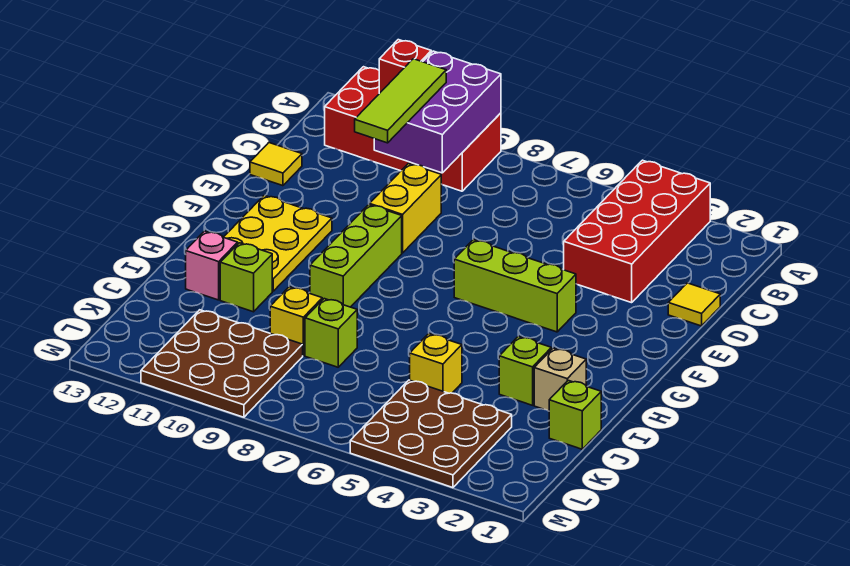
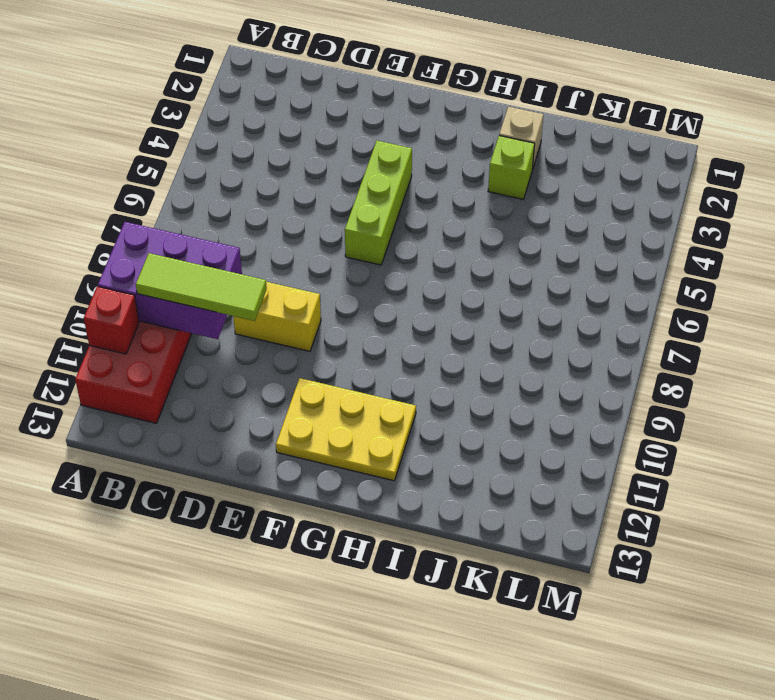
none -> red brick A3:D4 level 1
none -> yellow tile D1 level 1
none -> yellow tile D13 level 1

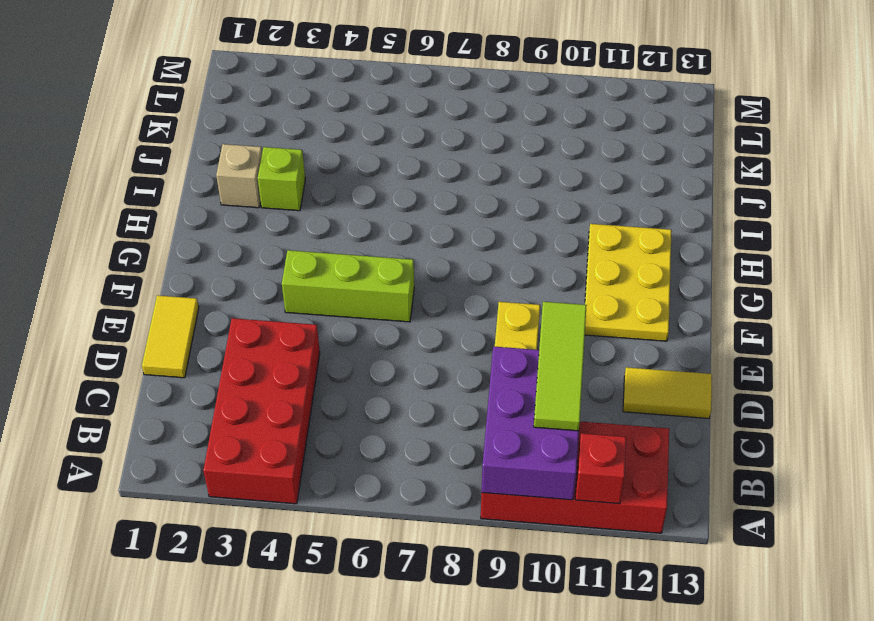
yellow tile D1:E1 level 1 -> yellow tile D1 level 1
yellow tile D12:D13 level 1 -> yellow tile D13 level 1
none -> lime brick F9:H9 level 1
none -> lime brick I11 level 1
none -> pink brick I12 level 1

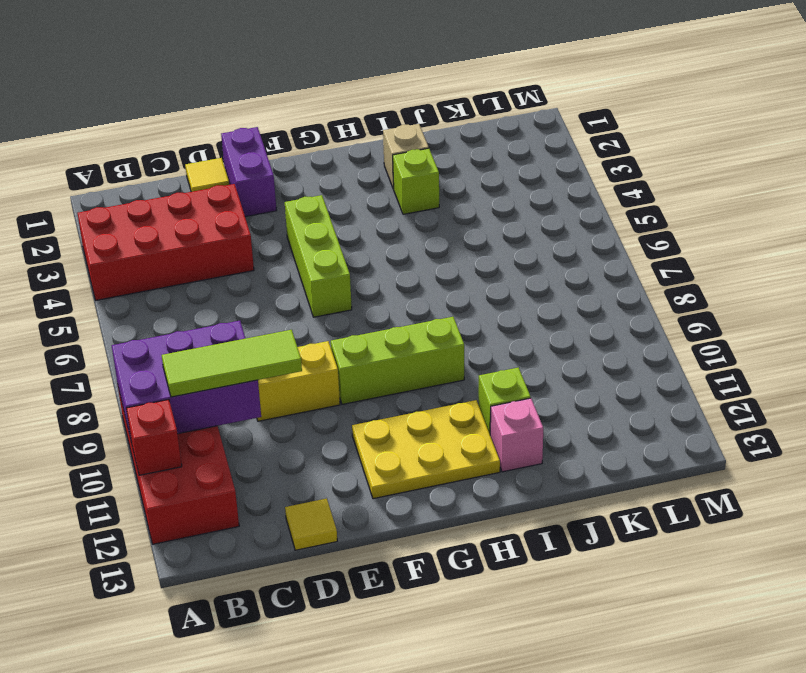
purple brick E1:E2 level 1 -> none
none -> lime brick J1 level 1
none -> yellow brick J5 level 1
none -> lime brick J8 level 1

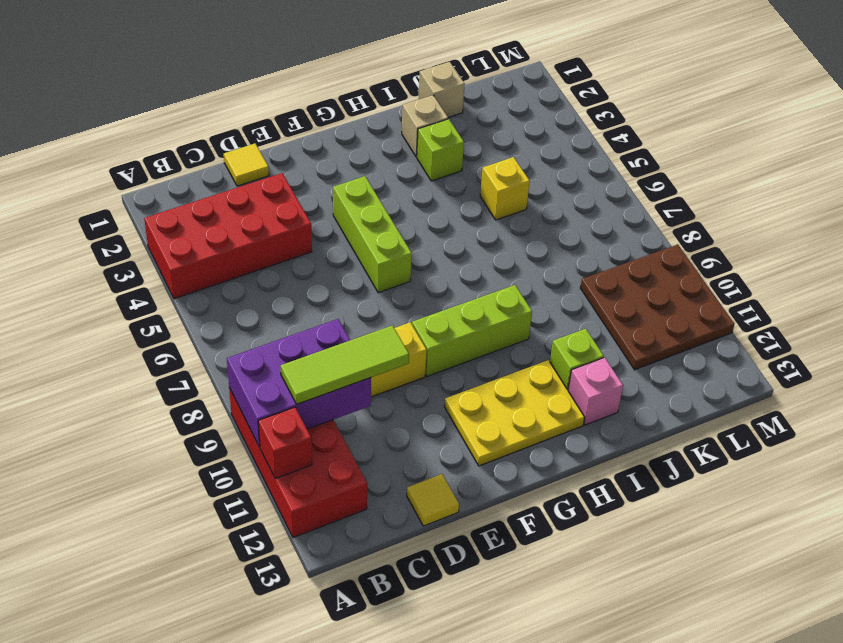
tan brick J1 level 1 -> lime brick J1 level 1
none -> lime brick J8 level 1
none -> yellow brick J9 level 1
none -> brown plate K3:M5 level 1

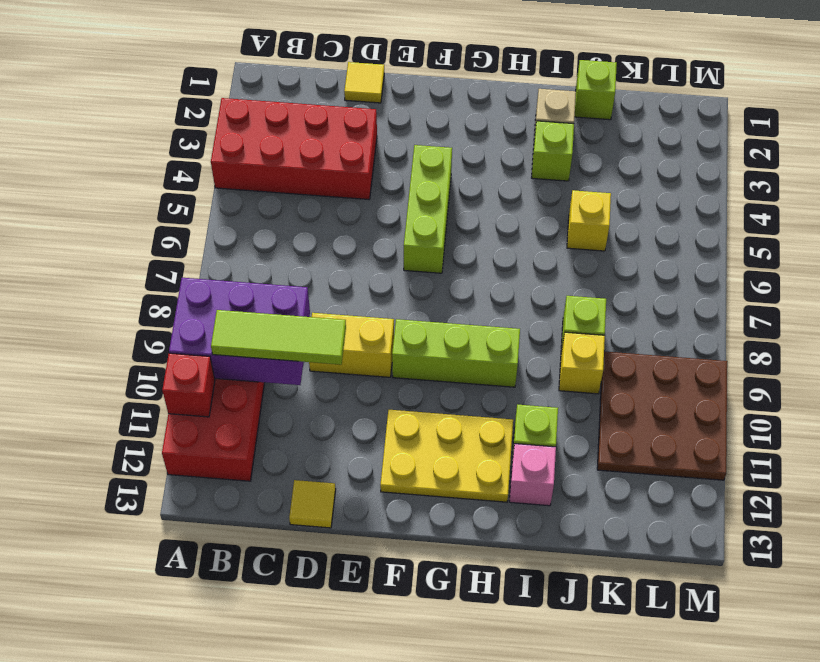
none -> brown plate K3:M5 level 1

